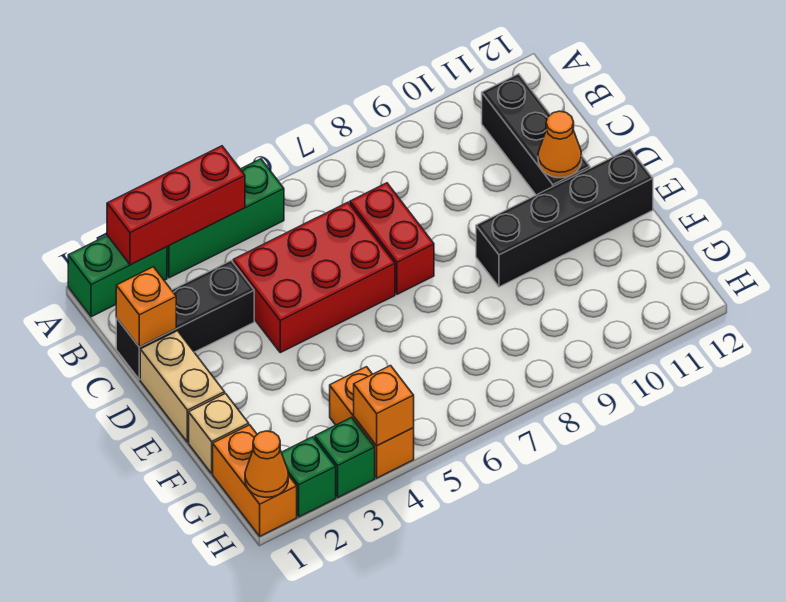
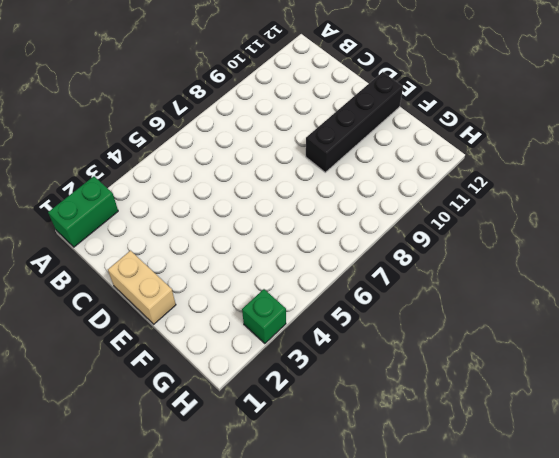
none -> green brick A3:A5 level 1
none -> black brick B11:D11 level 1
none -> black brick C1:C3 level 1

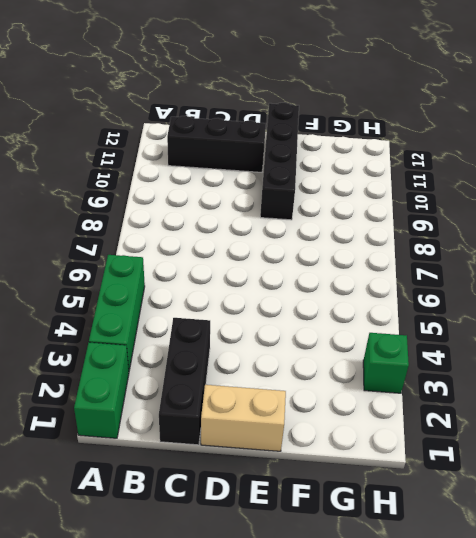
none -> red brick C4:D6 level 1
none -> red brick C7:D7 level 1
none -> tan brick F1 level 1

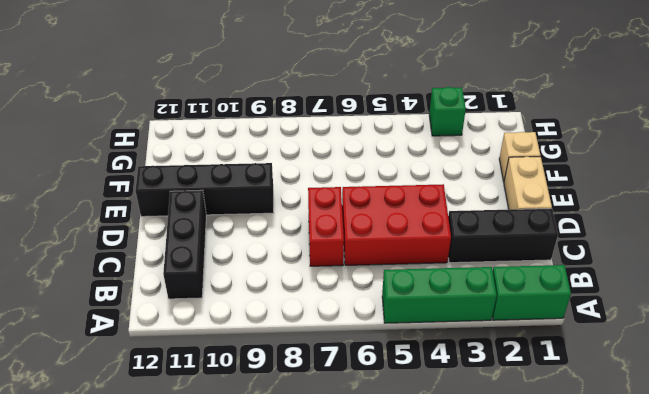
none -> orange brick G1:H1 level 1
none -> orange brick G4:H4 level 1
none -> green brick H2 level 1

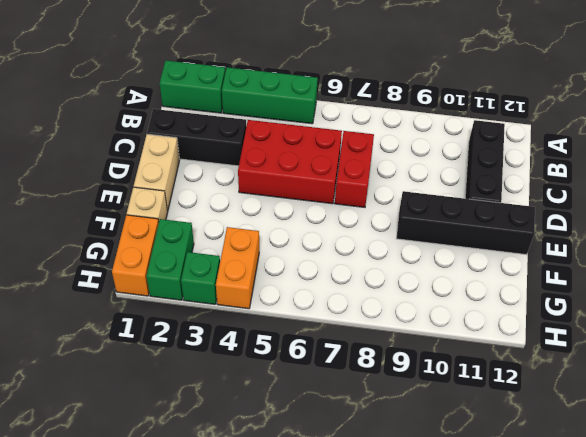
green brick G2:H2 level 1 -> green brick H2 level 1
none -> red brick A2:A4 level 2
none -> orange brick C1 level 2
none -> orange cone D11 level 2

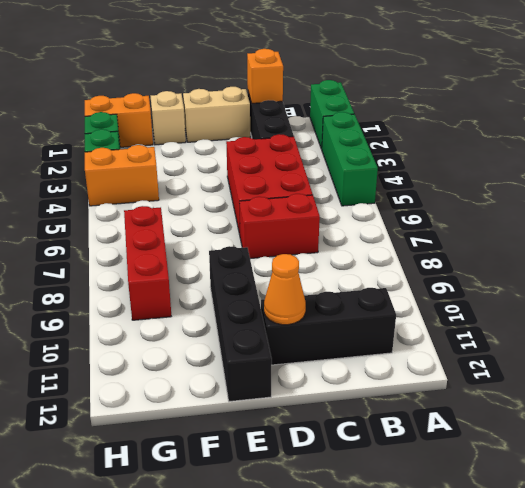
red brick G7:G9 level 1 -> red brick A2:A4 level 2
none -> orange cone H1 level 2
none -> orange brick H4 level 2

